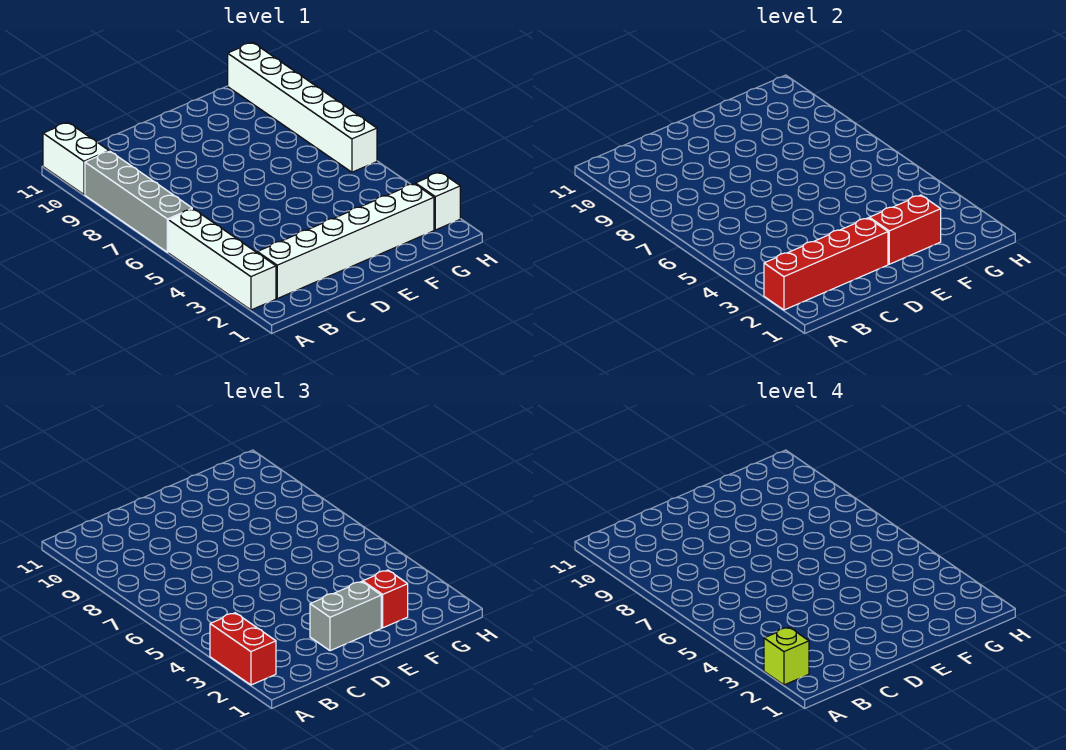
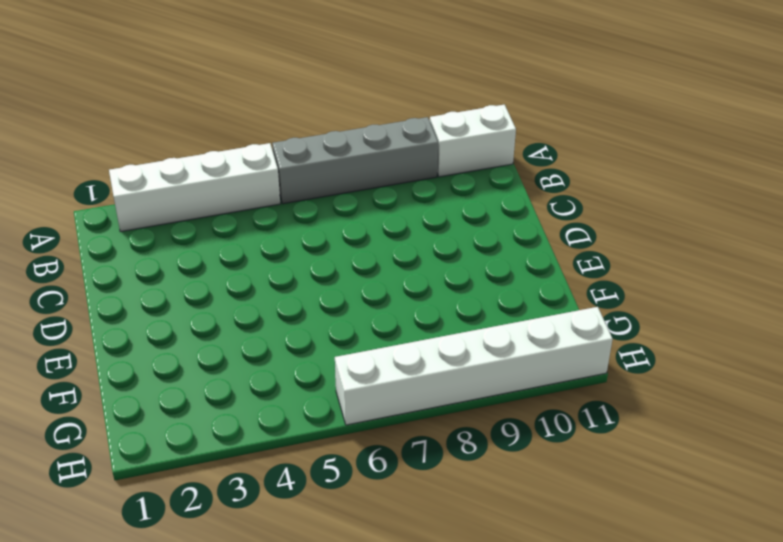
none -> white brick B2:G2 level 1
none -> white brick H2 level 1
none -> red brick A2:D2 level 2

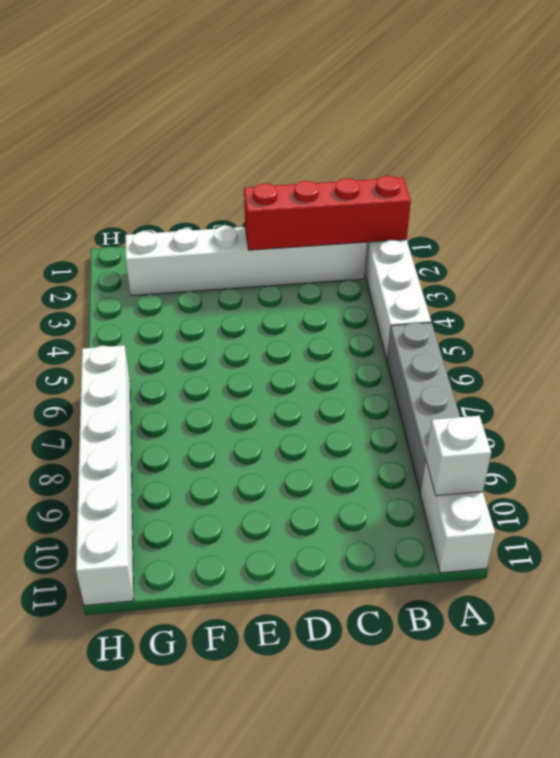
white brick A10 level 2 -> white brick H2 level 1
none -> red brick E2:F2 level 2
none -> red brick A2:A3 level 3
none -> grey brick D2:E2 level 3

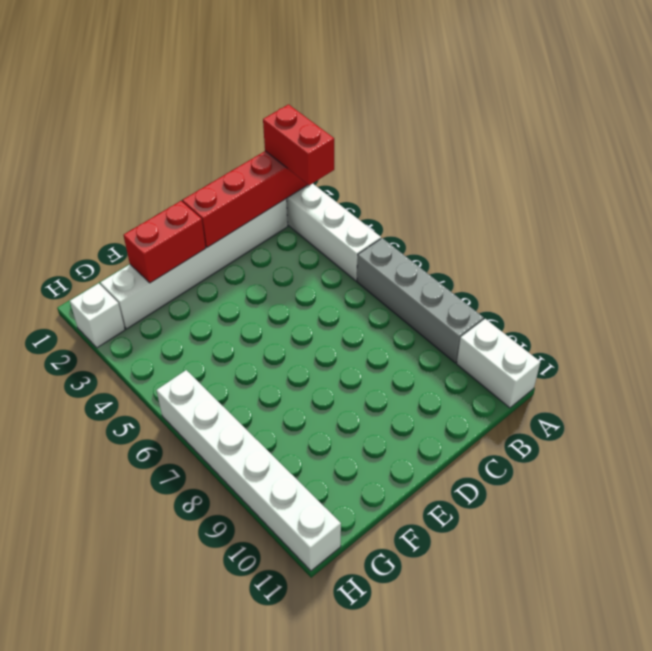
none -> grey brick D2:E2 level 3
none -> red brick F2 level 3
none -> lime brick A2 level 4

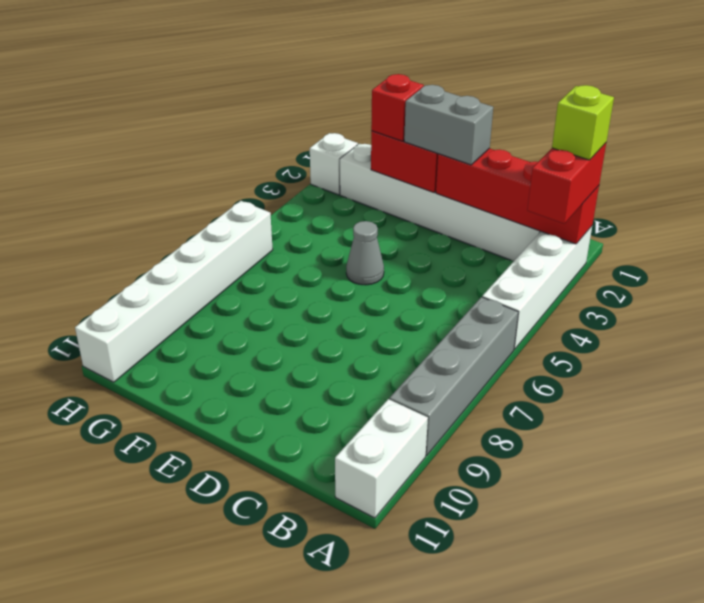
grey cone E5 level 1 -> none

